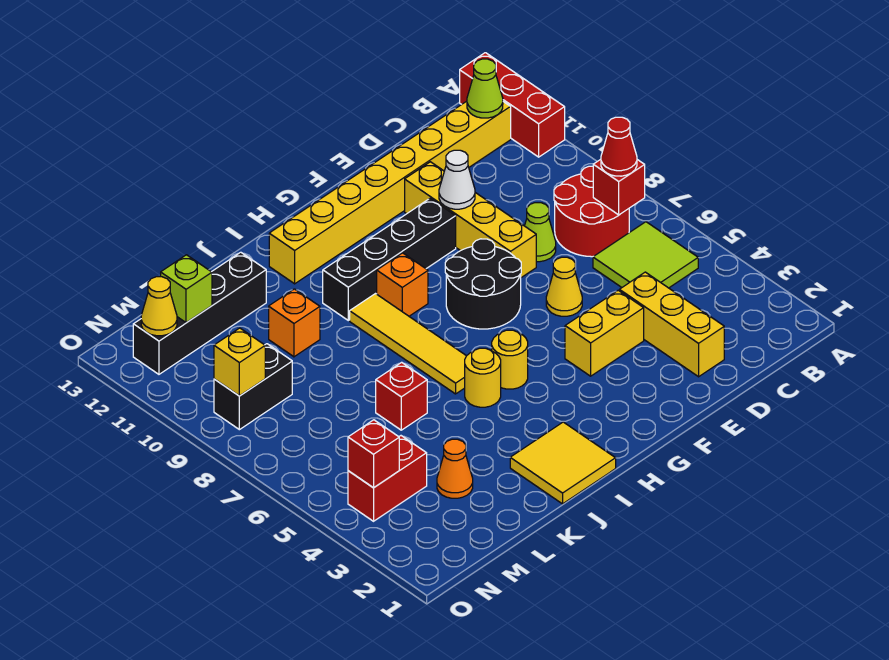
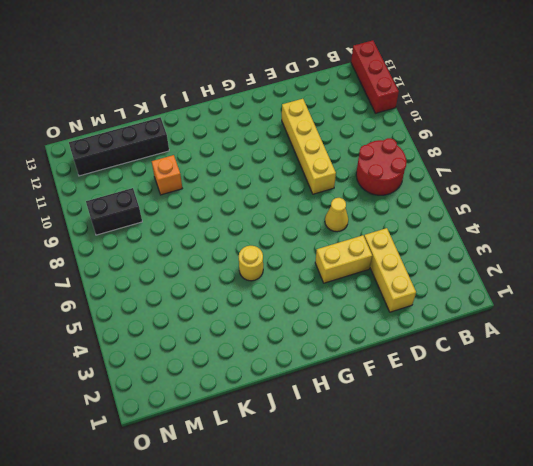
none -> lime tile B5:C6 level 1
none -> yellow brick B12:I12 level 1
none -> lime cone D8 level 1
none -> black round brick F7:G8 level 1

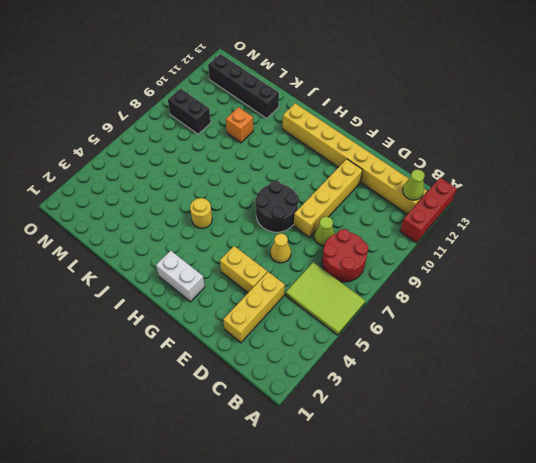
lime tile A5:C6 level 1 -> lime tile B5:C6 level 1
white brick G2:H2 level 1 -> none
none -> black brick F10:I10 level 1
none -> yellow round brick H5 level 1
none -> orange brick H9 level 1
none -> yellow tile I1:J2 level 1

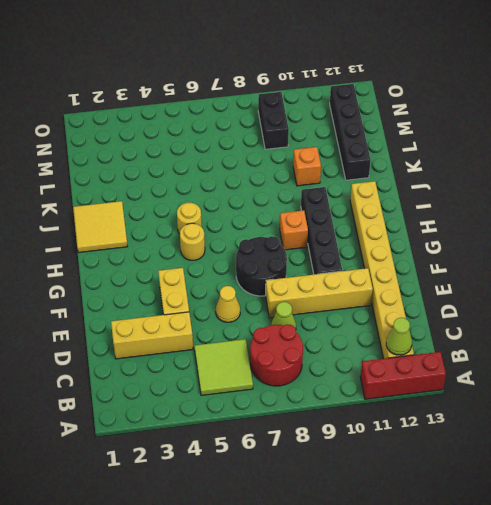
none -> yellow tile I6:I9 level 1
none -> red brick K6 level 1
none -> orange cone L3 level 1
none -> red brick M4:N4 level 1

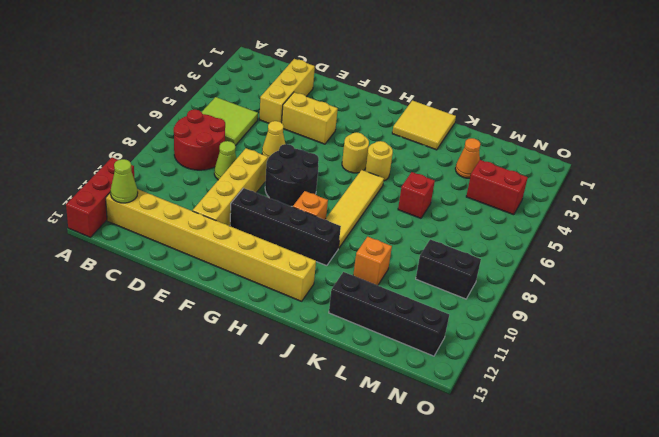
none -> red brick B7 level 2
none -> white cone E10 level 2
none -> lime brick M12 level 2
none -> red brick N4 level 2

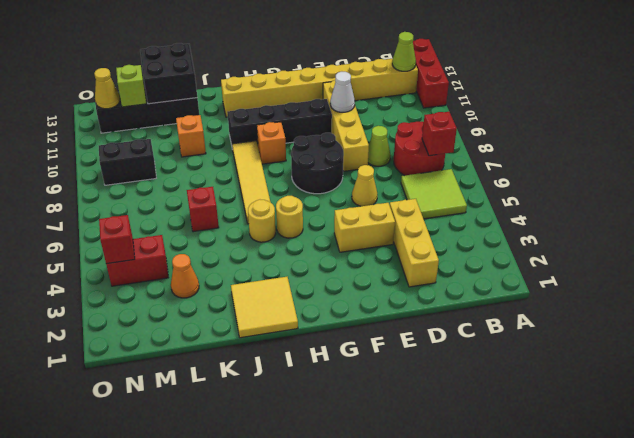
black brick K12:L13 level 2 -> none
none -> yellow brick N9 level 2
none -> red cone B7 level 3

